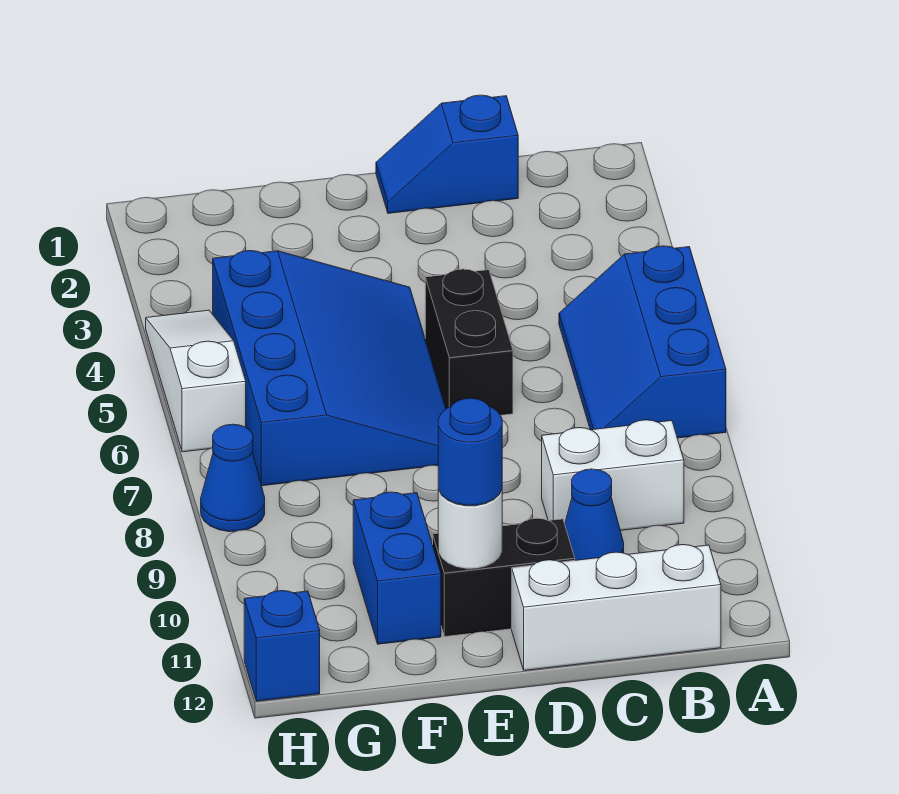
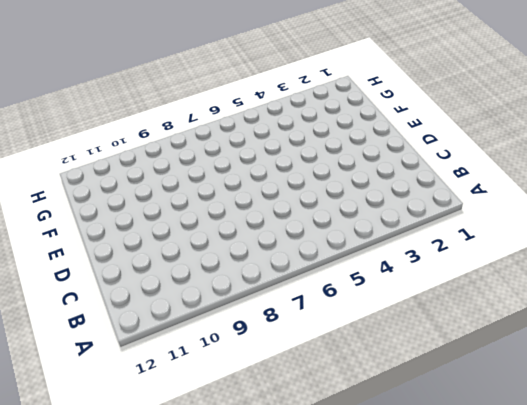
none -> blue slope A5:B7 level 1 top A
none -> white brick B9:C9 level 1
none -> white brick B12:D12 level 1

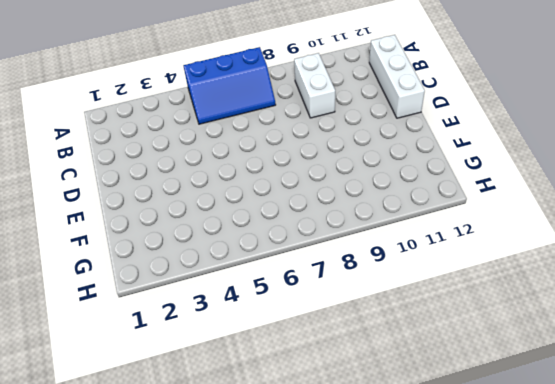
none -> blue slope C1:D1 level 1 top C
none -> blue cone C10 level 1
none -> black brick D5:D6 level 1

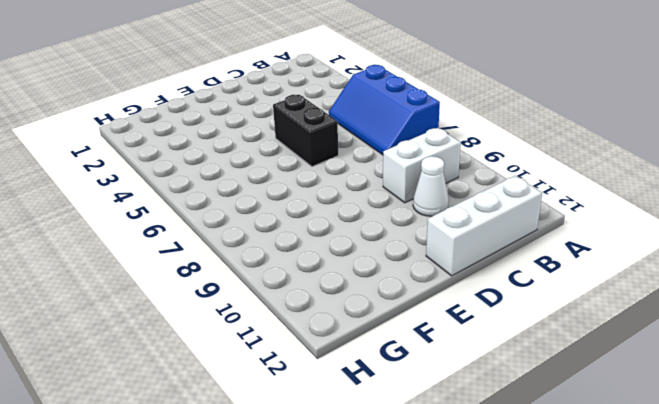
white cone C10 level 1 -> blue cone C10 level 1
none -> blue slope C1:D1 level 1 top C
none -> black brick D11:E11 level 1
none -> blue slope E4:G7 level 1 top G

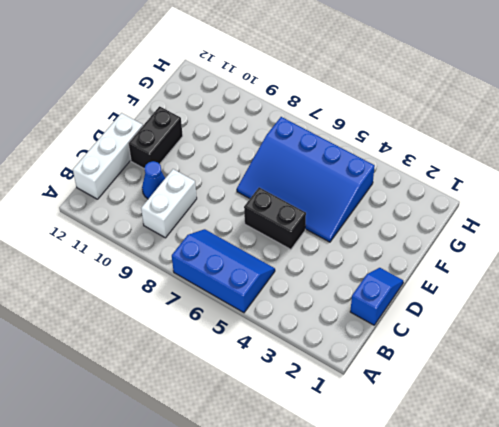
none -> blue brick F10:F11 level 1
none -> white slope H4:H6 level 1 top 6
none -> blue cone H8 level 1

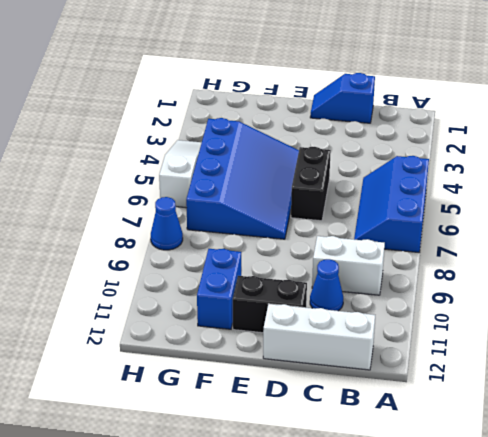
none -> blue brick H12 level 1
none -> white round brick E11 level 2
none -> blue round brick E11 level 3

